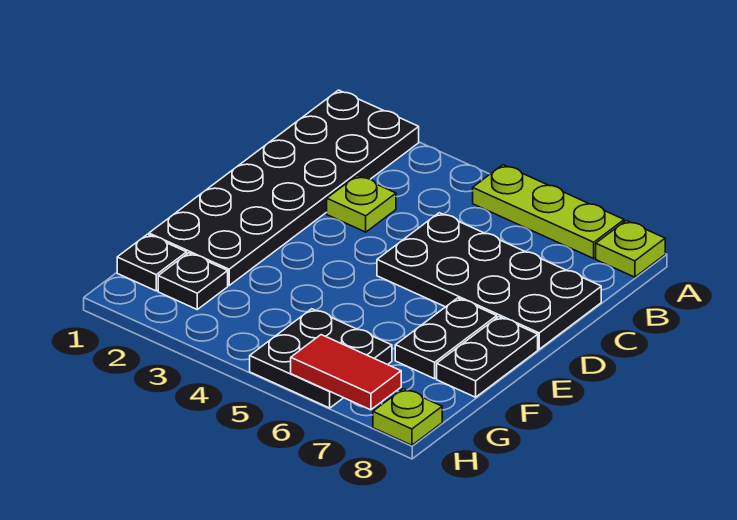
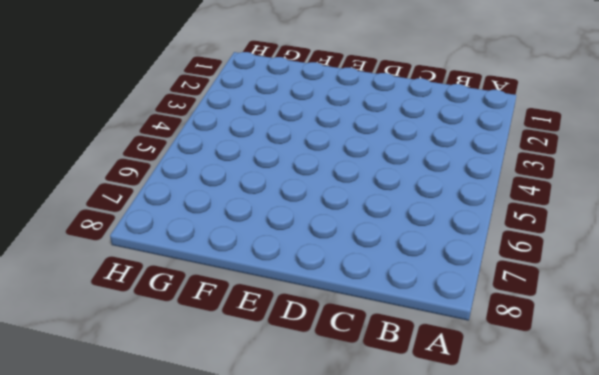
none -> black plate A1:F2 level 1
none -> lime plate A5:A7 level 1
none -> lime plate A8 level 1

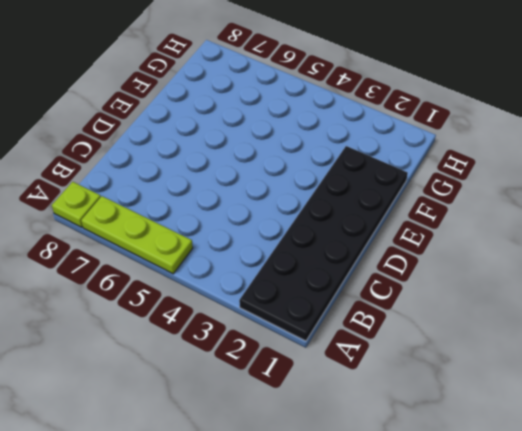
none -> lime plate C3 level 1
none -> black plate C5:D8 level 1
none -> black plate E7:F7 level 1

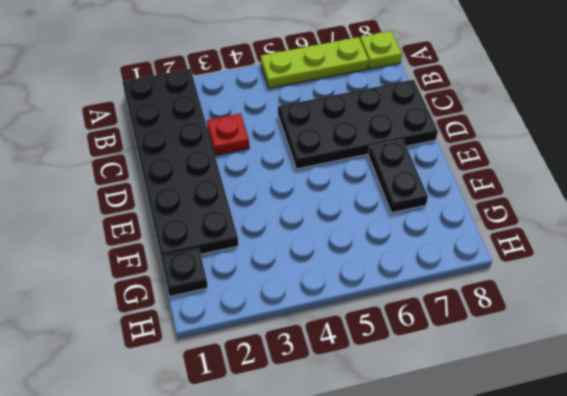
red plate C3 level 1 -> lime plate C3 level 1
none -> black plate E8:F8 level 1
none -> black plate G2 level 1
none -> black plate G5:H6 level 1

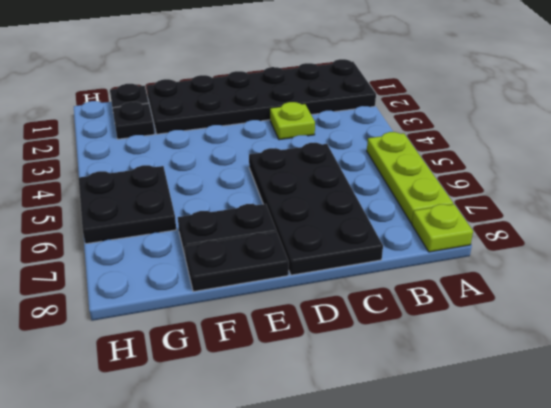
none -> lime plate H8 level 1
none -> red tile H6:H7 level 2

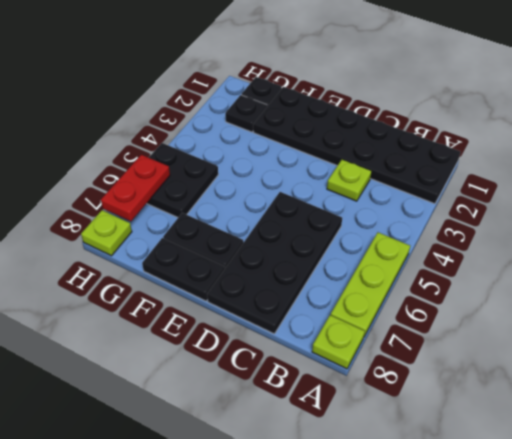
red plate H6:H7 level 2 -> red tile H6:H7 level 2

